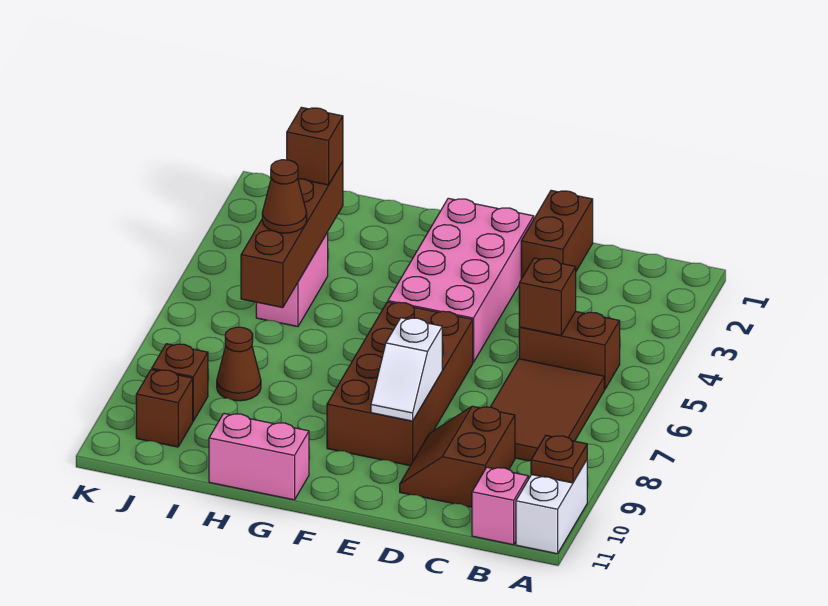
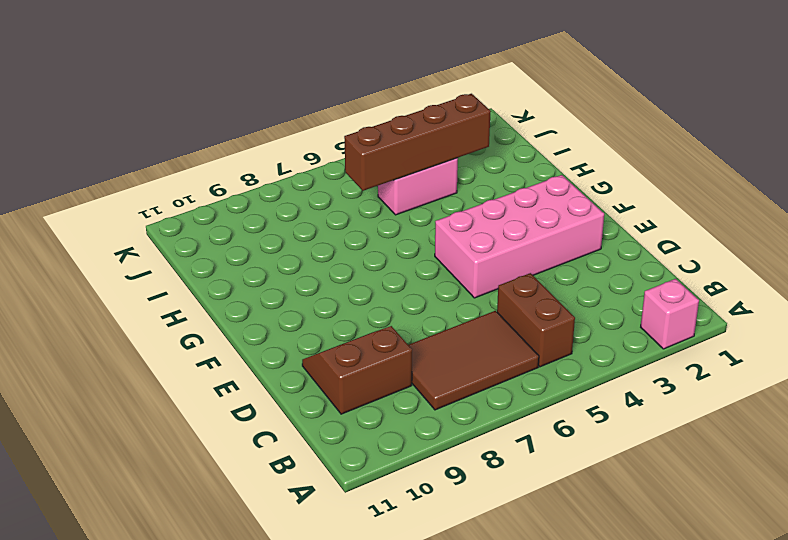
pink brick A2 level 1 -> pink brick B11 level 1
none -> white brick A10:A11 level 1
none -> brown brick D1:D2 level 1
none -> brown brick E6:F9 level 1

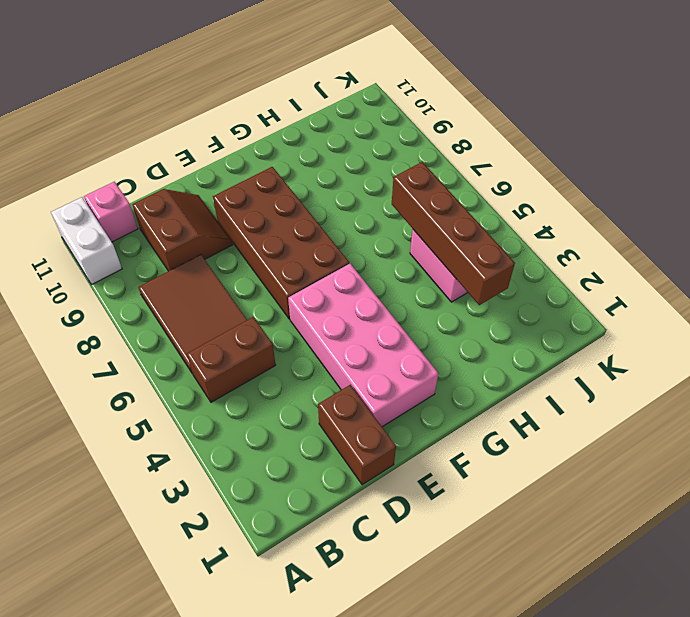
none -> pink brick G11:H11 level 1
none -> brown cone I8 level 1
none -> brown brick J9 level 1

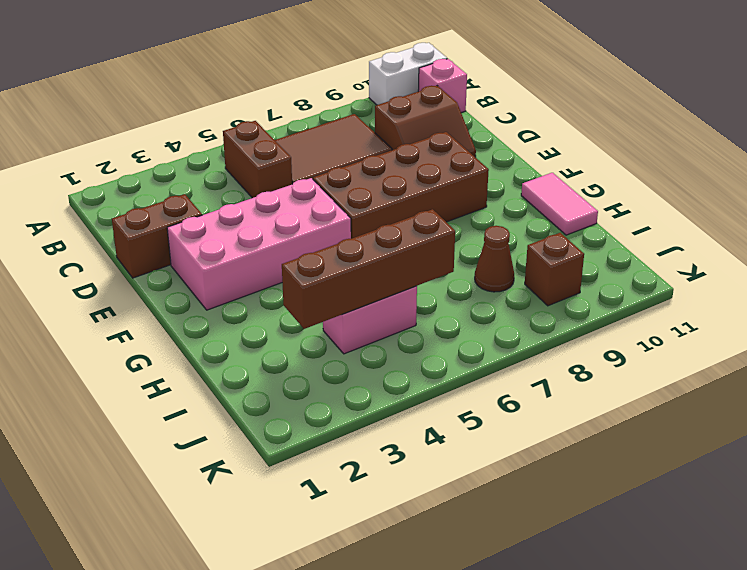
pink tile G11:H11 level 1 -> pink brick G11:H11 level 1
none -> brown brick J10 level 1
none -> brown plate A10 level 2
none -> brown brick C5 level 2

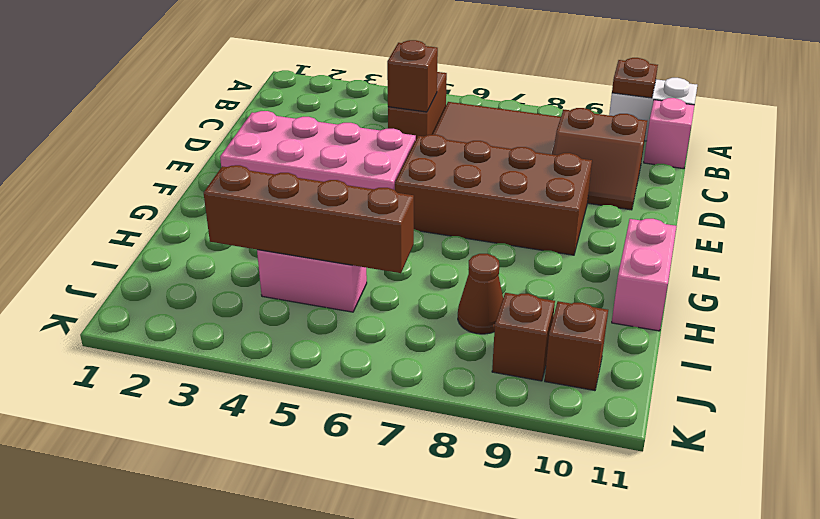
none -> brown brick D1:D2 level 1
none -> white slope E8:E9 level 2 top 8
none -> brown brick I3 level 3

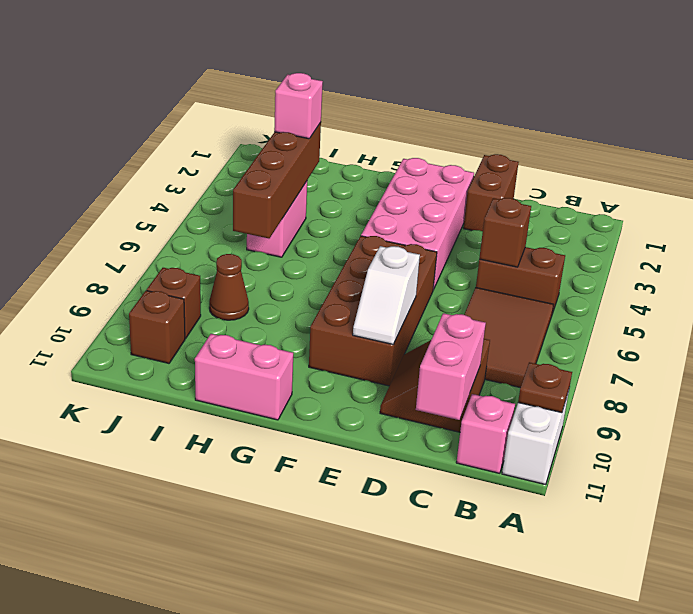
pink brick C10:C11 level 2 -> none
pink brick I3 level 3 -> brown brick I3 level 3
none -> brown cone I5 level 3

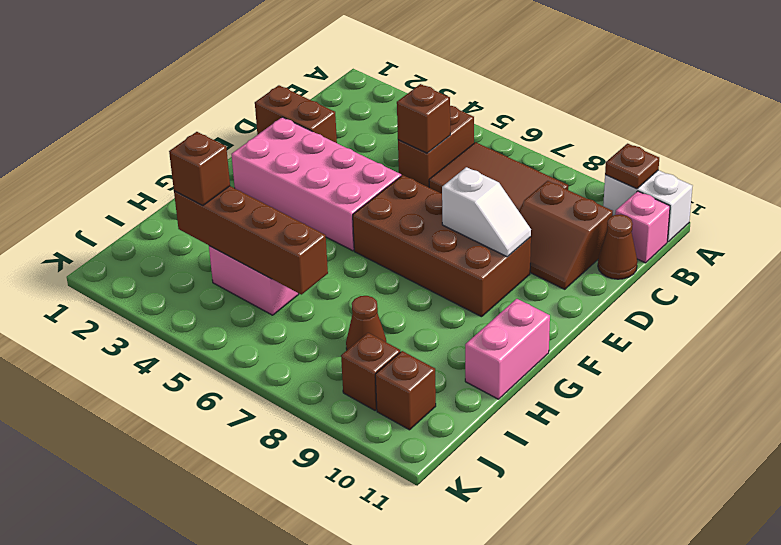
brown cone C11 level 1 -> brown cone I5 level 3

